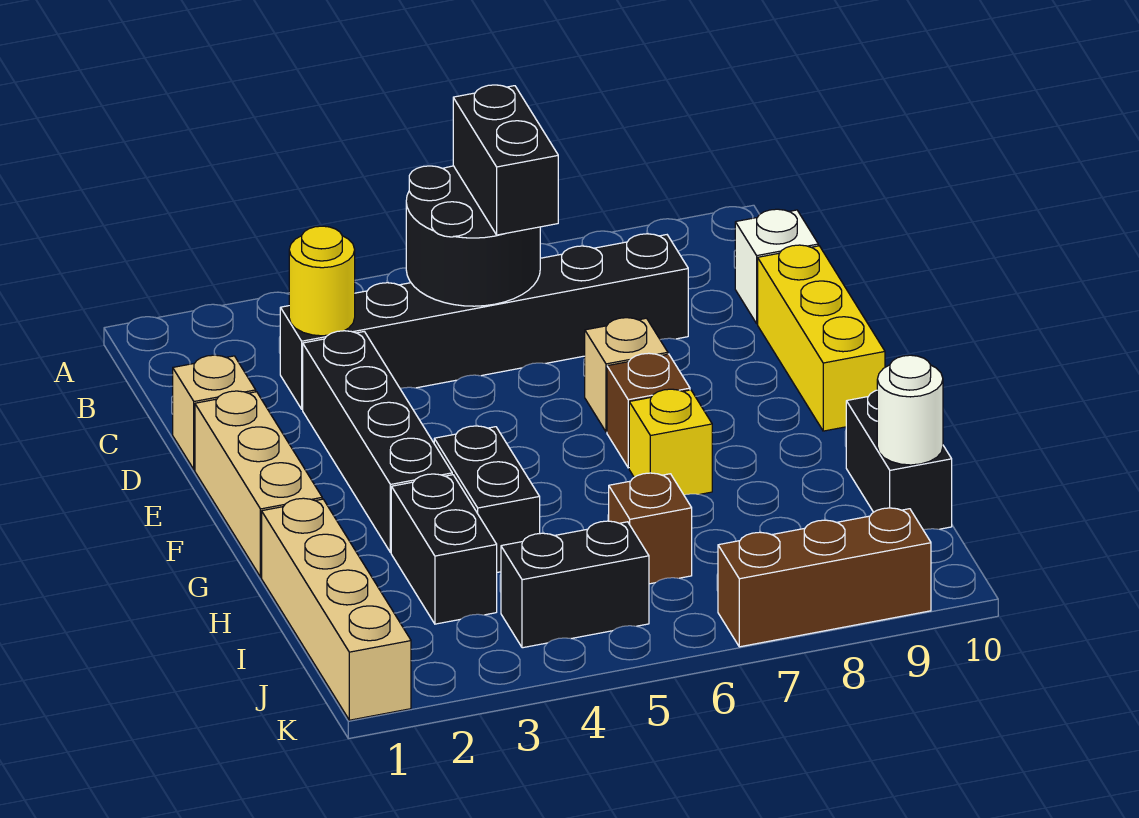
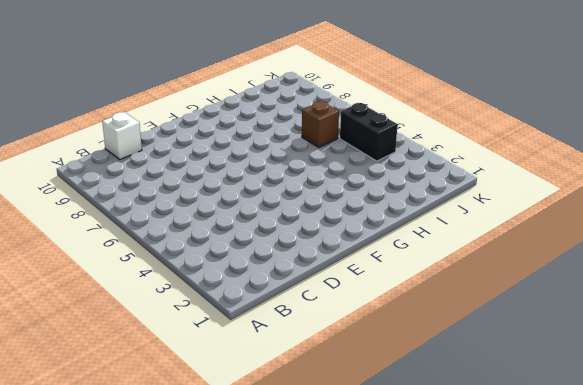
none -> black brick C3:C8 level 1
none -> tan brick D1 level 1
none -> black brick D3:G3 level 1

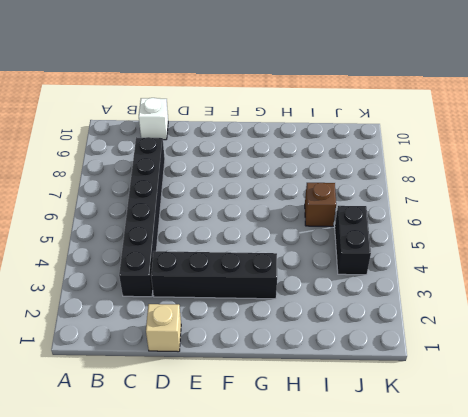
none -> yellow brick D10:F10 level 1
none -> tan brick E1:G1 level 1
none -> tan brick E7 level 1

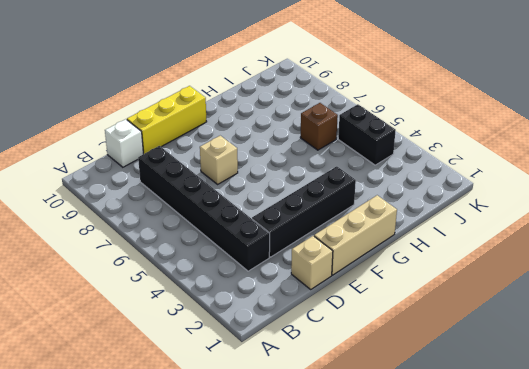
none -> brown brick F7 level 1
none -> black brick G4:H4 level 1
none -> yellow brick G7 level 1

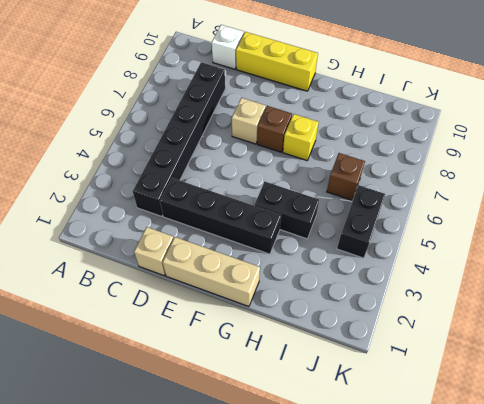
none -> tan brick H1:K1 level 1
none -> black brick H3:I3 level 1
none -> black brick H10:I10 level 1

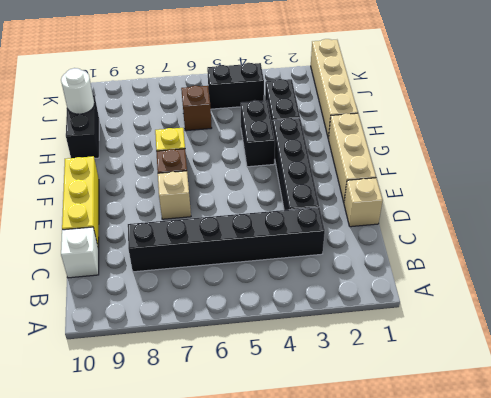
none -> brown brick K7:K9 level 1
none -> black round brick B5:C6 level 2
none -> yellow round brick C3 level 2

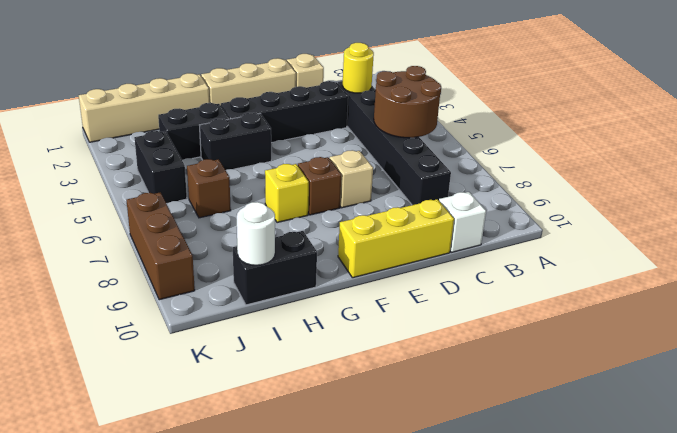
brown round brick B5:C6 level 2 -> black round brick B5:C6 level 2
none -> black brick B6:C6 level 3

